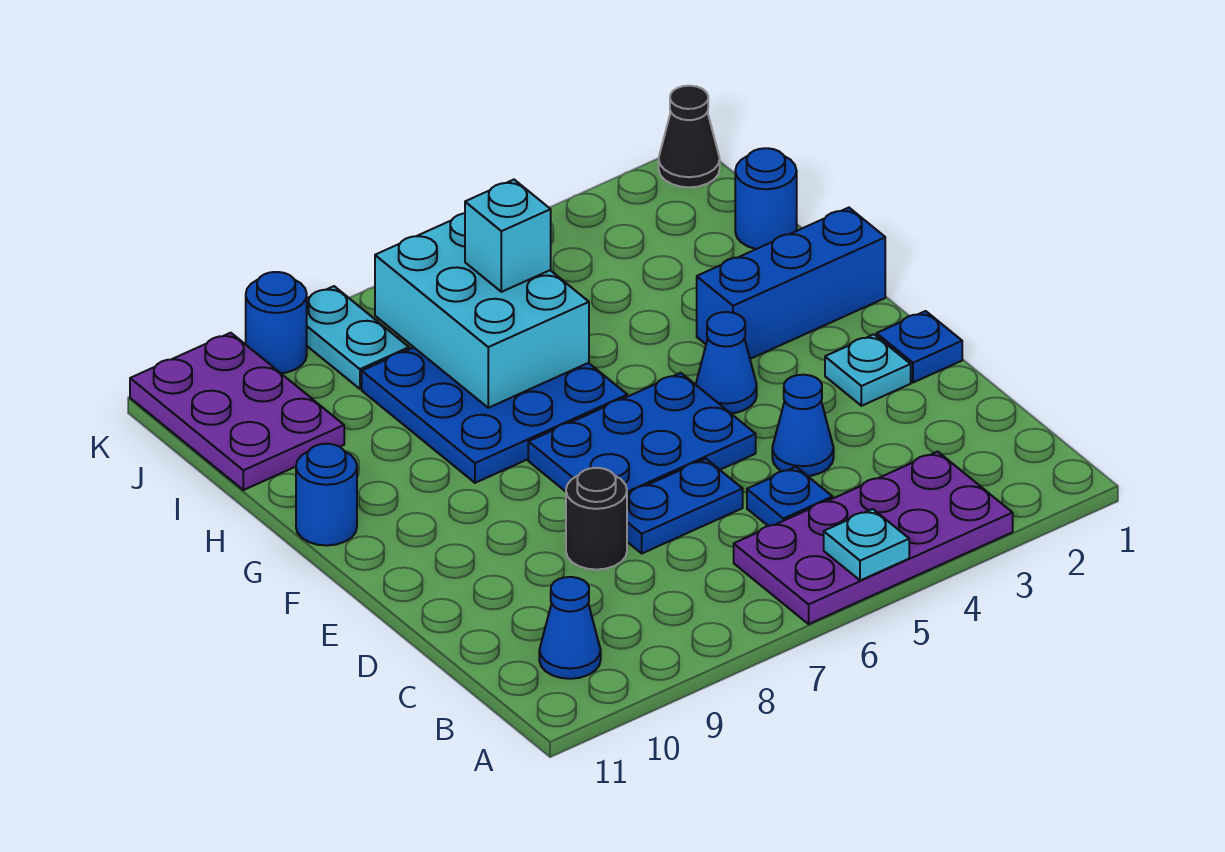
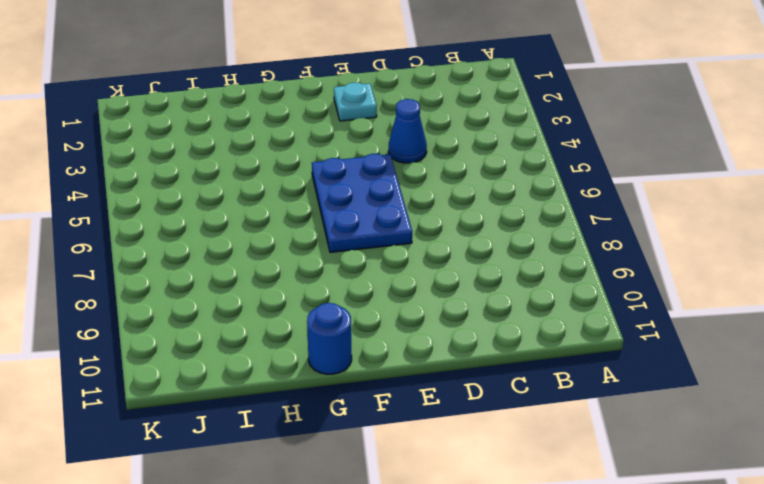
none -> purple plate A3:B6 level 1
none -> blue cone B10 level 1
none -> blue plate C5 level 1

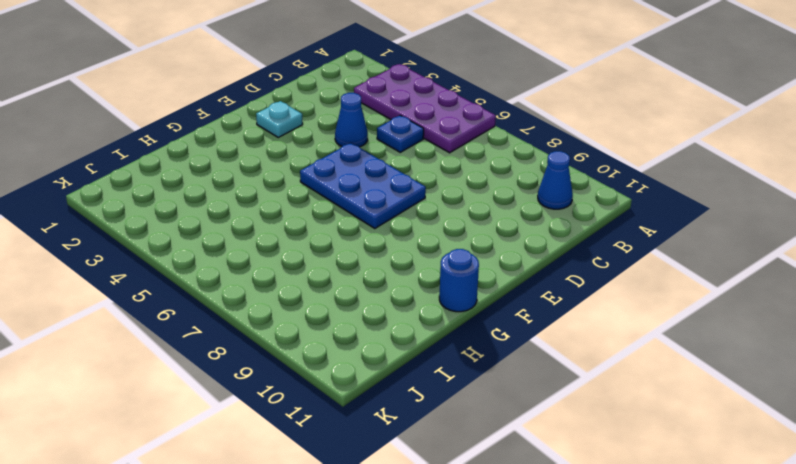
none -> blue plate D6:D7 level 1
none -> black round brick D8 level 1
none -> blue plate E1 level 1

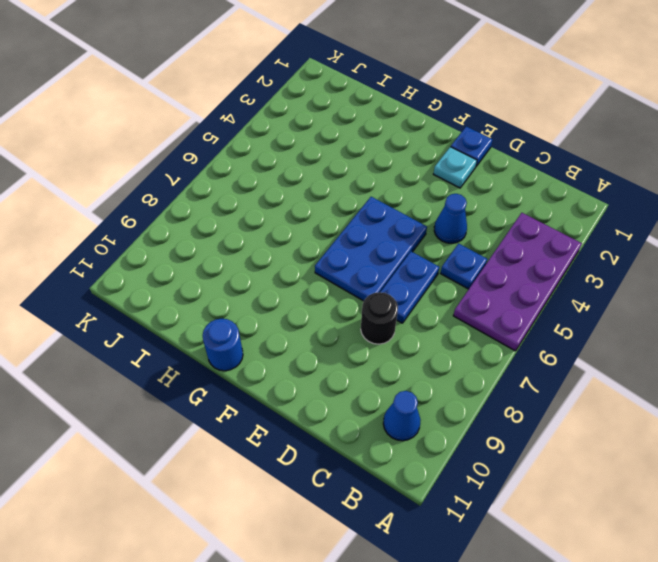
none -> blue cone F4 level 1
none -> blue brick G1:G3 level 1
none -> blue plate G6:I8 level 1

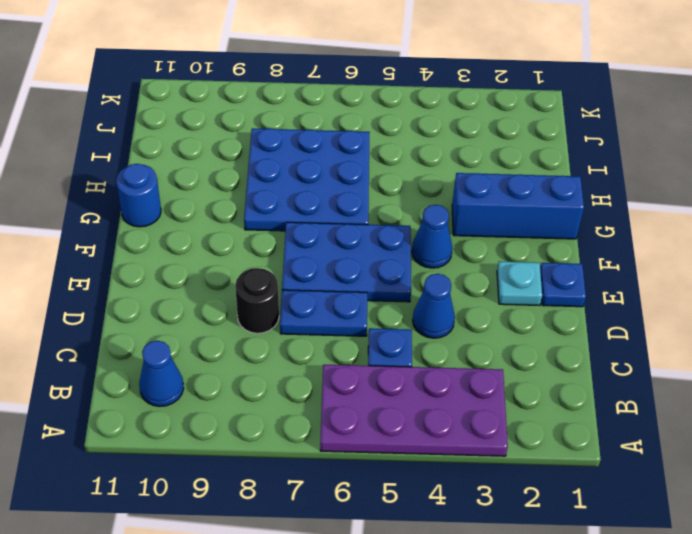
none -> blue round brick I1 level 1
none -> purple plate I10:K11 level 1
none -> cyan plate J8:K8 level 1

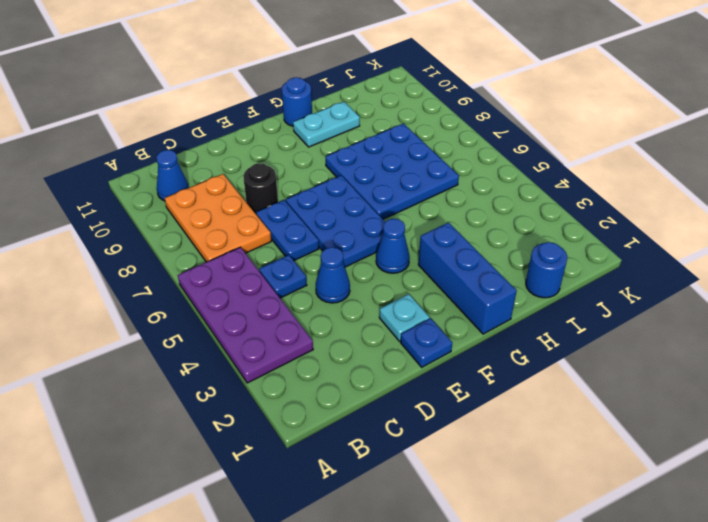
orange plate B7:C9 level 1 -> none
cyan plate G10:H10 level 1 -> cyan plate J8:K8 level 1
none -> purple plate I10:K11 level 1
none -> black cone K1 level 1
none -> blue round brick K9 level 1

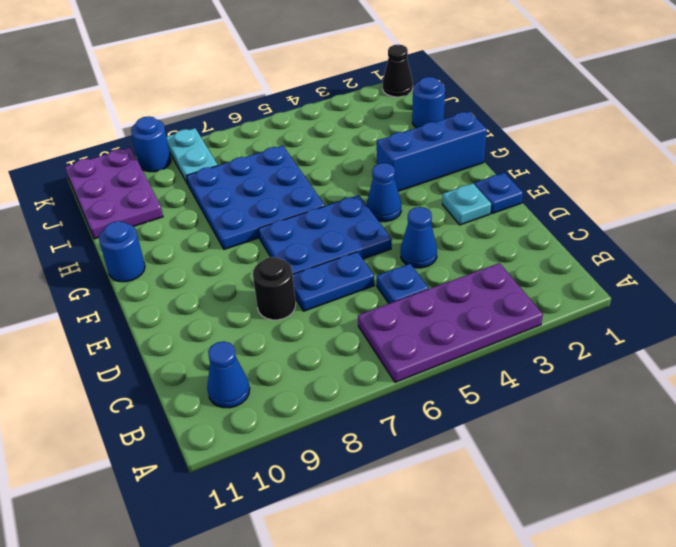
none -> cyan plate A5 level 2
none -> cyan brick H6:J7 level 2
none -> cyan brick I6 level 3

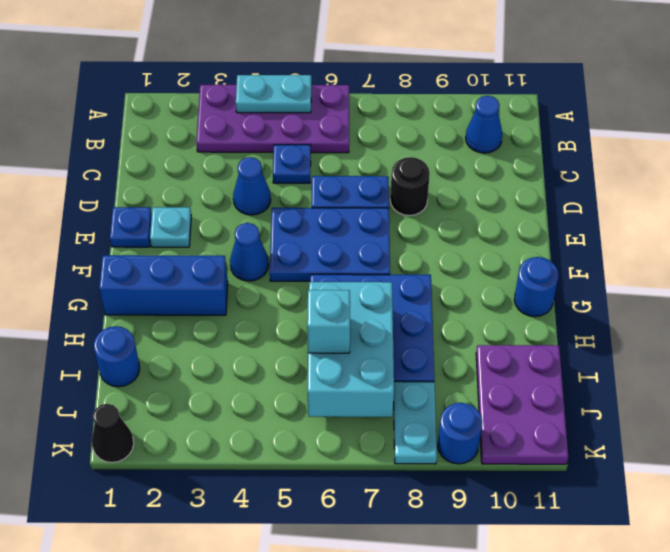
cyan plate A4:A5 level 2 -> cyan plate A5 level 2

